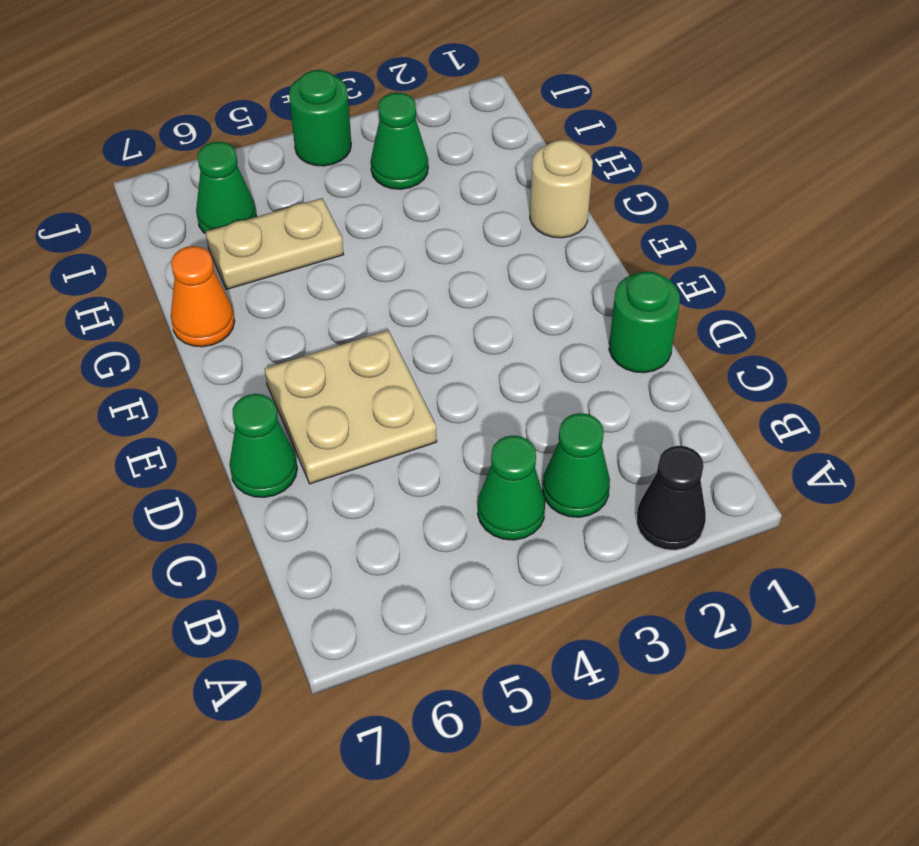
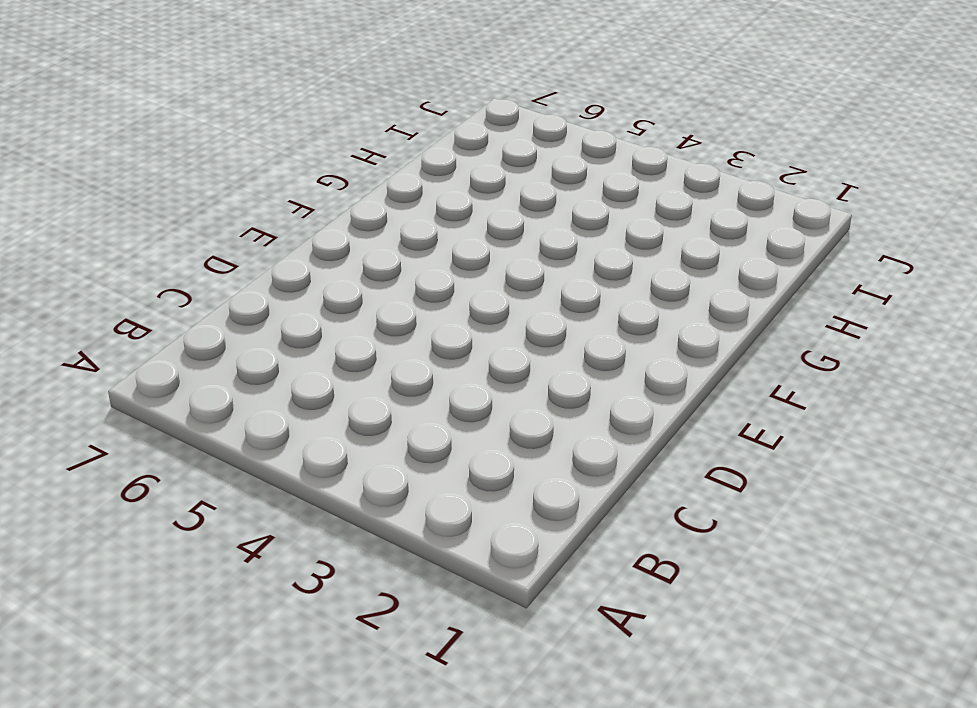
none -> black cone A2 level 1
none -> green cone B3 level 1
none -> green cone B4 level 1

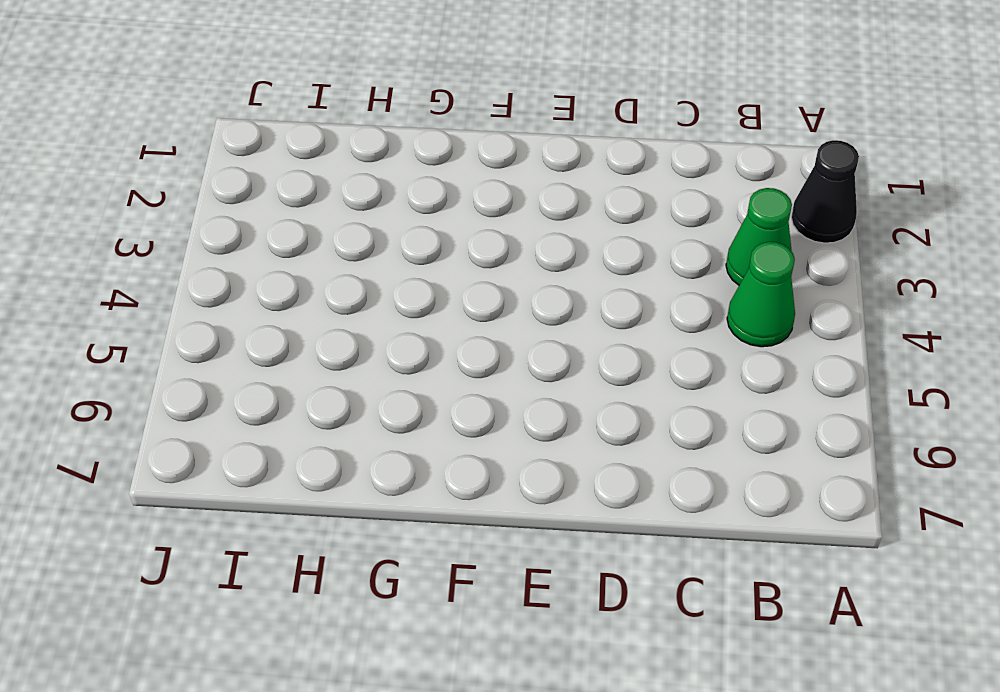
none -> green round brick D1 level 1
none -> tan plate D5:E6 level 1
none -> green cone D7 level 1

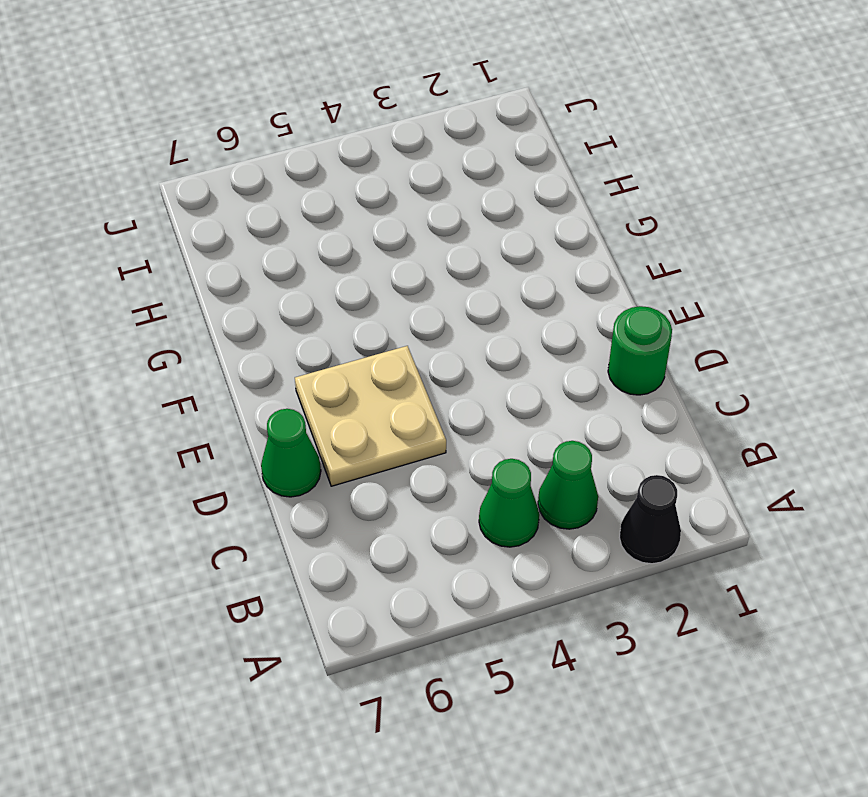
none -> tan round brick G1 level 1
none -> orange cone G7 level 1
none -> tan plate H5:H6 level 1

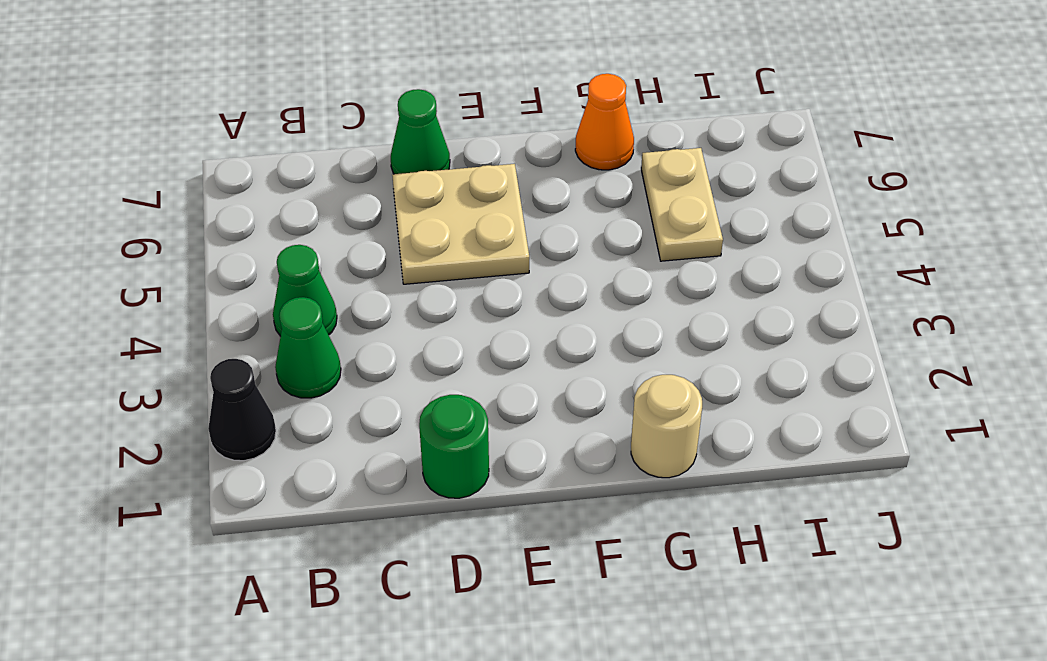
none -> green cone I3 level 1
none -> green cone I6 level 1
none -> green round brick J4 level 1

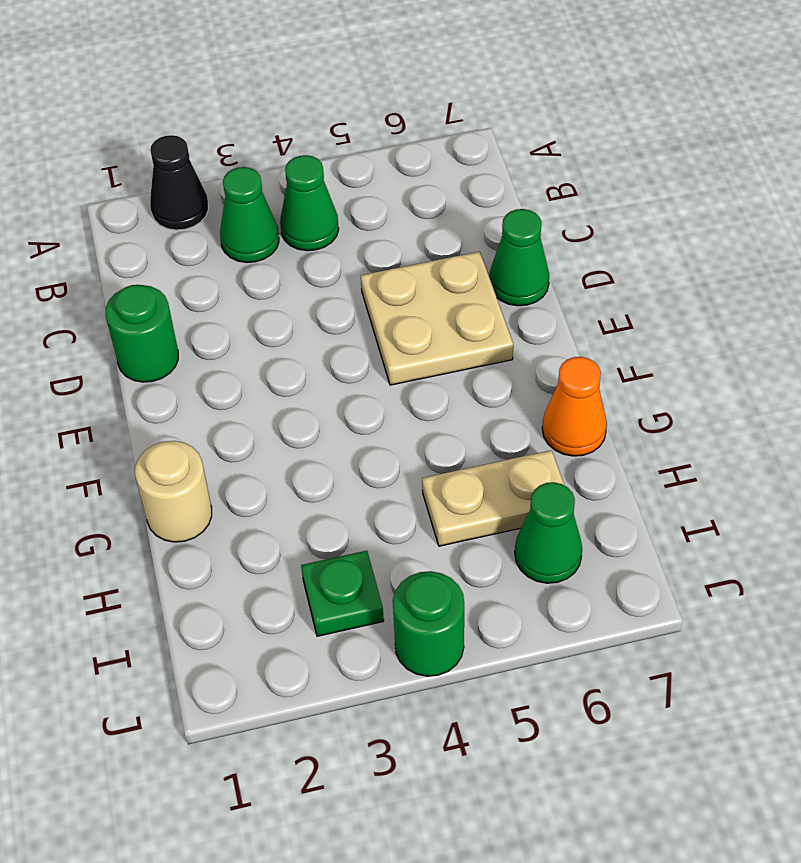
green plate I3 level 1 -> green cone I3 level 1

